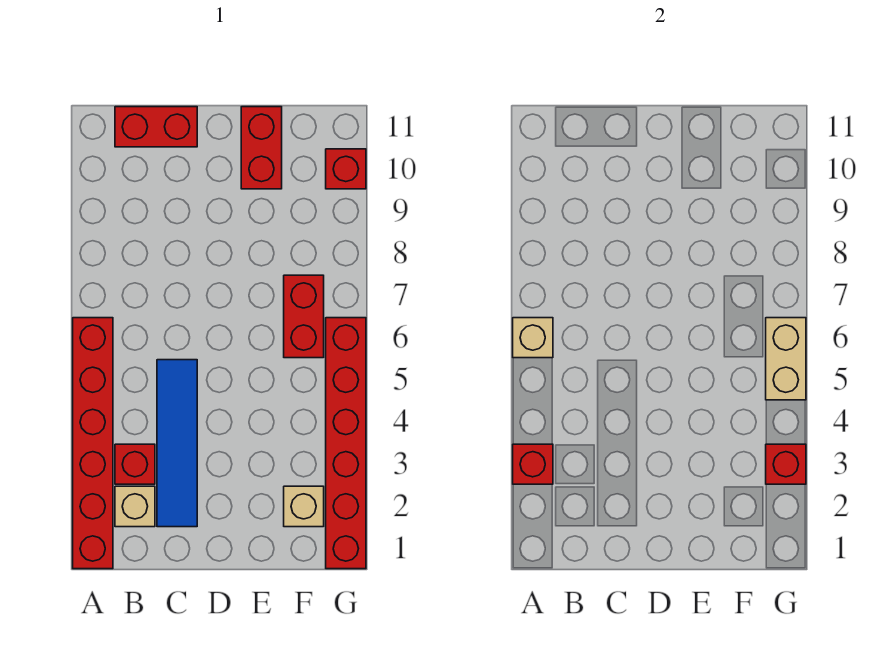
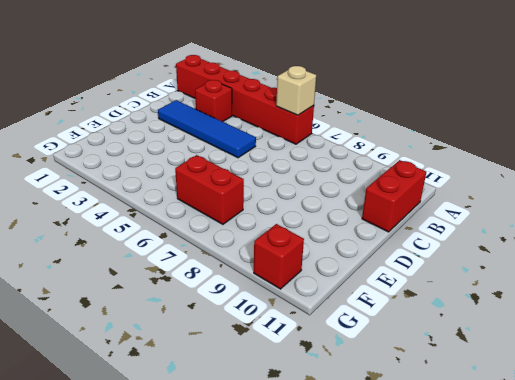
none -> tan brick B2 level 1
none -> red brick E10:E11 level 1
none -> tan brick F2 level 1

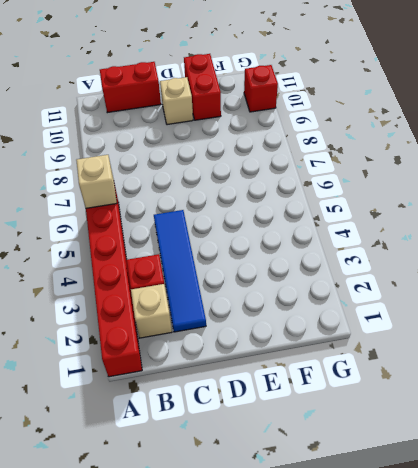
tan brick D10 level 1 -> tan brick F2 level 1
none -> red brick F6:F7 level 1
none -> red brick G1:G6 level 1
none -> red brick A3 level 2

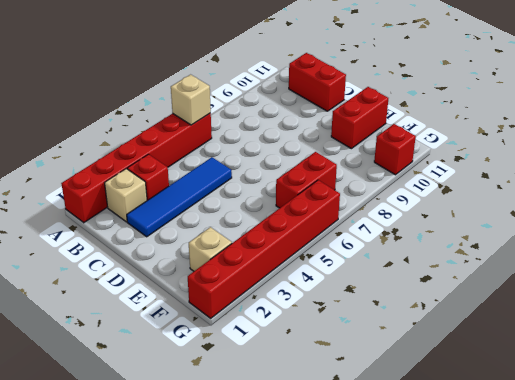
none -> red brick A3 level 2
none -> red brick G3 level 2
none -> tan brick G5:G6 level 2

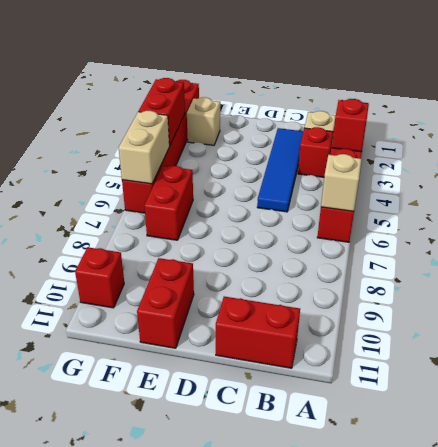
red brick G3:G4 level 2 -> red brick G3 level 2

